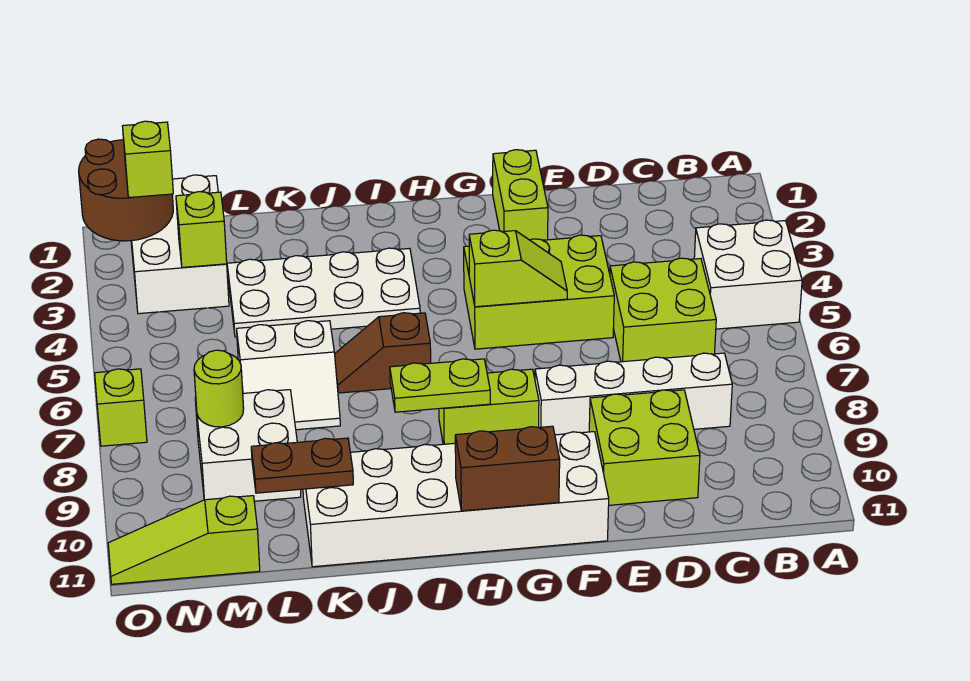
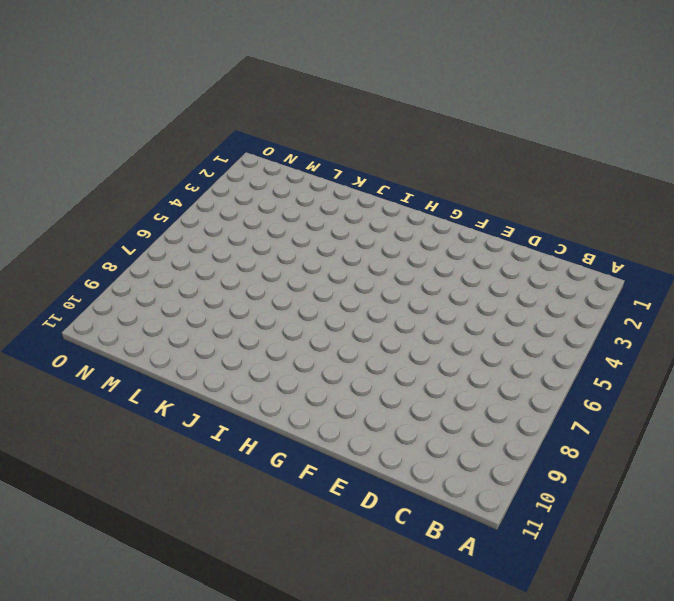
none -> white brick A4:B5 level 1
none -> lime brick C5:D6 level 1
none -> white brick C8:F8 level 1

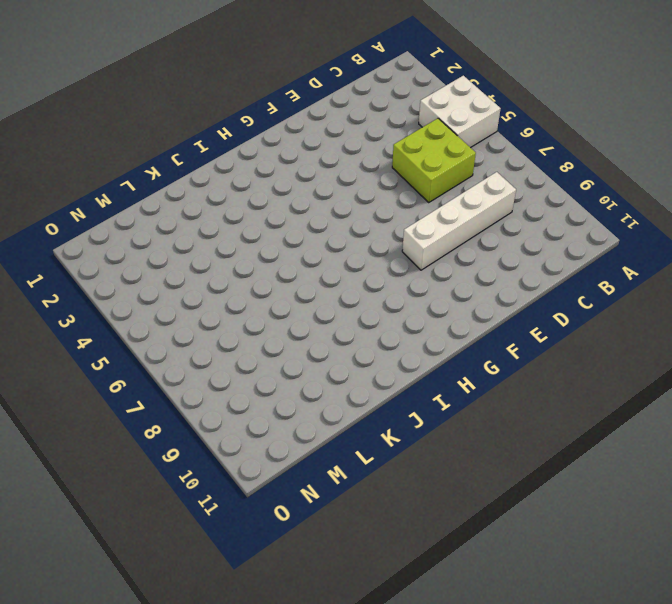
none -> lime brick D9:E10 level 1
none -> lime brick E4:G5 level 1
none -> lime brick F1:F2 level 1

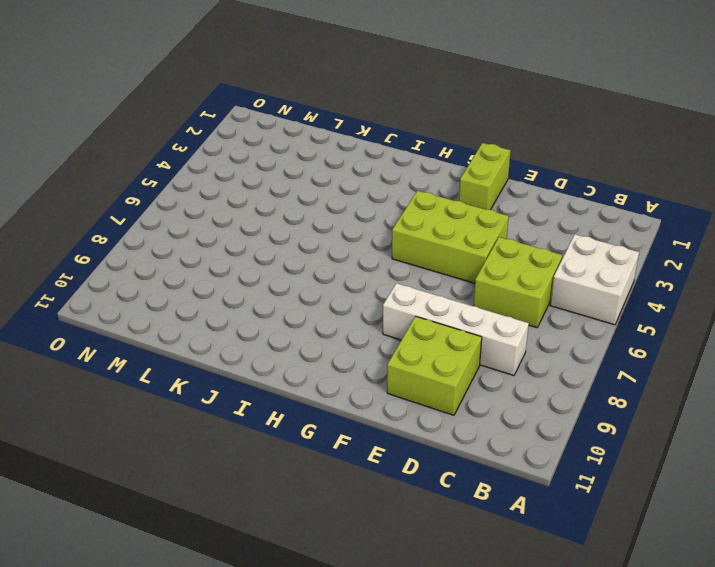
none -> white brick F10:K11 level 1
none -> lime brick G8:H8 level 1
none -> white plate I3:L4 level 1

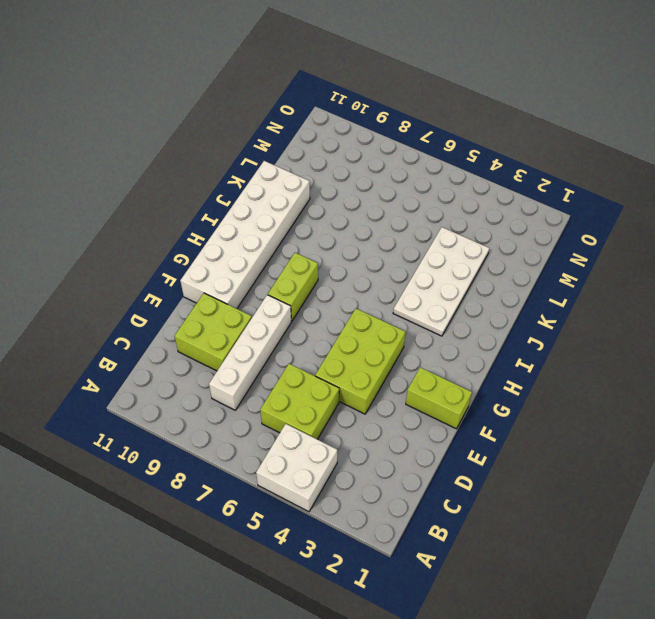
none -> brown slope I6:J6 level 1 top I
none -> white slope K6:L7 level 1 top 6
none -> white brick L8:M9 level 1

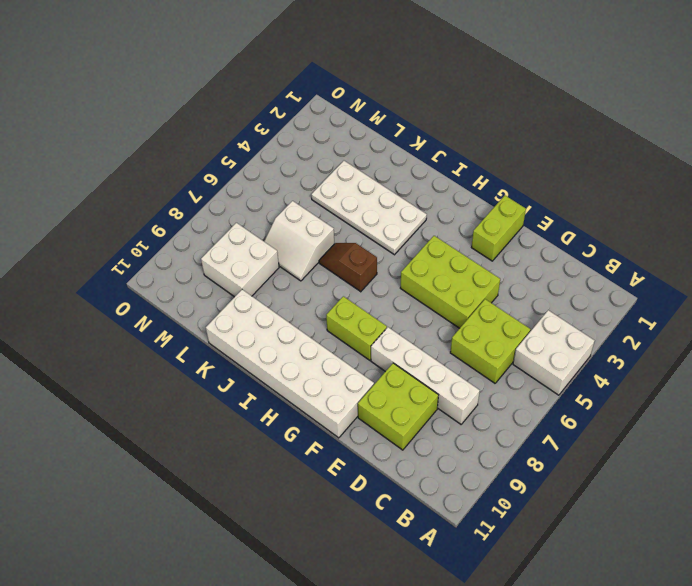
none -> white brick M1:N3 level 1
none -> lime slope M11:O11 level 1 top M
none -> lime brick O7 level 1

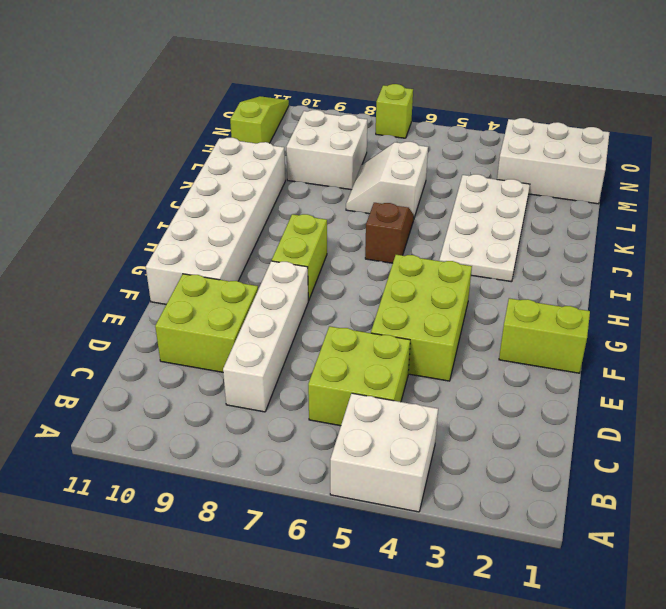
none -> lime slope F5:G5 level 2 top G
none -> brown brick G11:H11 level 2
none -> lime plate H8:I8 level 2

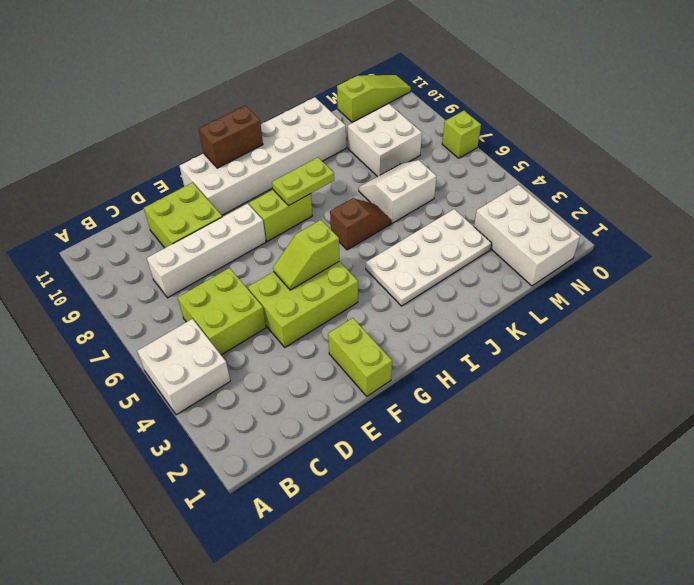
none -> brown plate K10:L10 level 2
none -> lime brick M3 level 2
none -> lime round brick M8 level 2

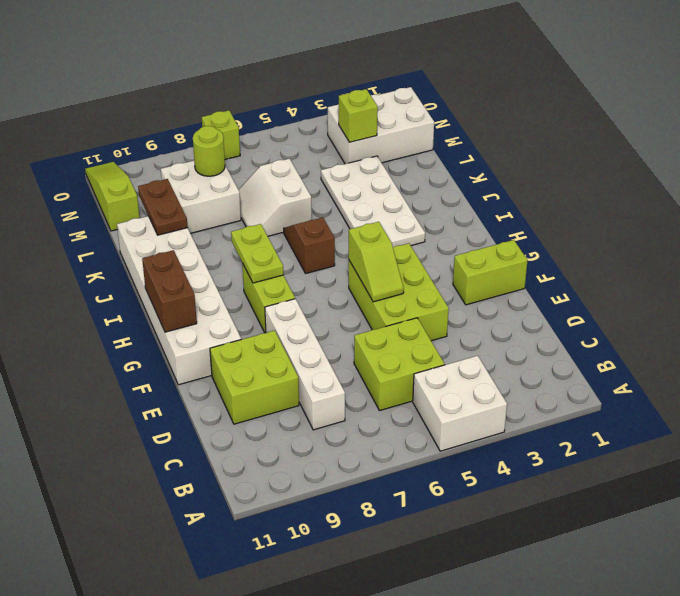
none -> brown round brick N1:O2 level 2
none -> lime brick N2 level 3

